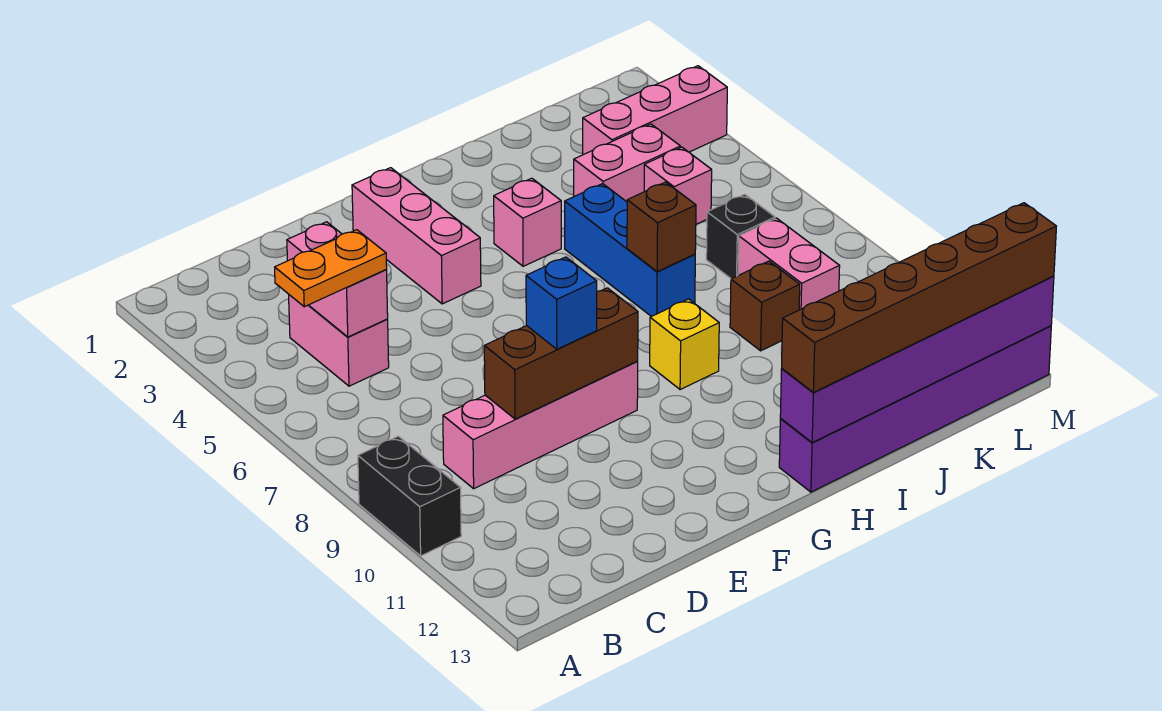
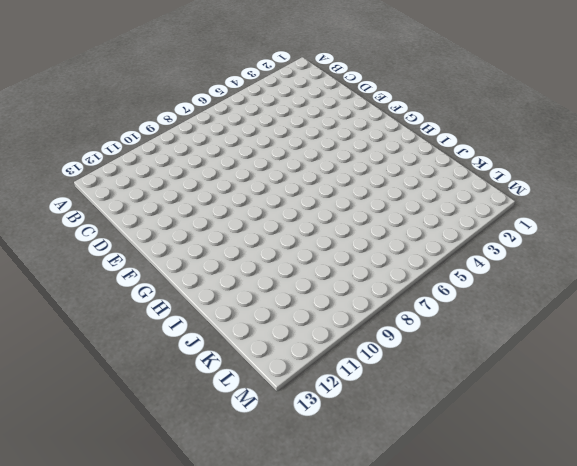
none -> black brick A9:A10 level 1
none -> pink brick C4:C5 level 1
none -> pink brick C9:F9 level 1

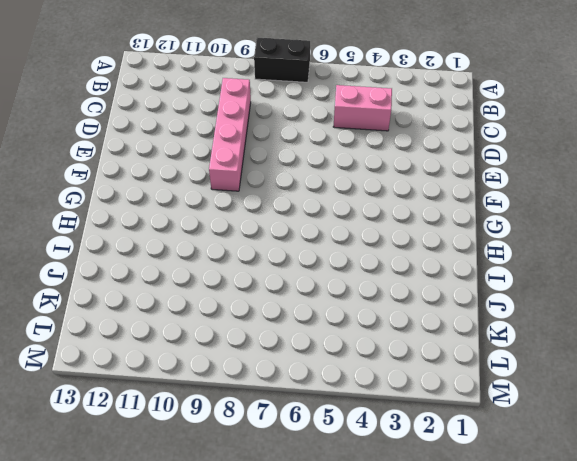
black brick A7:A8 level 1 -> black brick A9:A10 level 1
none -> pink brick F2:F4 level 1
none -> pink brick H4 level 1
none -> yellow brick H9 level 1

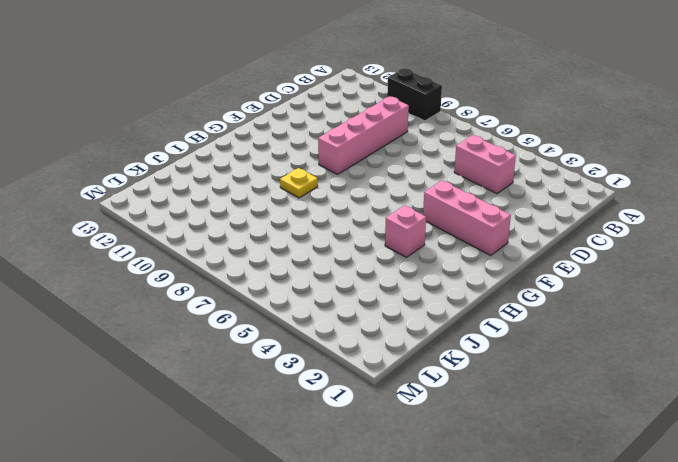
yellow plate H9 level 1 -> yellow brick H9 level 1
none -> purple brick H13:M13 level 1
none -> blue brick I5:I7 level 1
none -> pink brick J4:K4 level 1

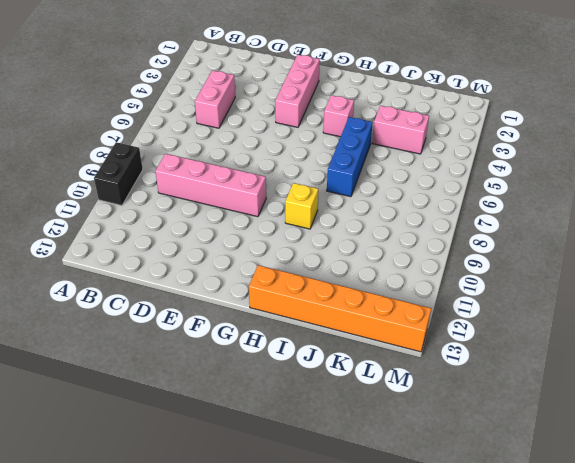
orange brick H13:M13 level 1 -> purple brick H13:M13 level 1
none -> brown brick J9 level 1
none -> pink brick K3:M3 level 1
none -> pink brick K5 level 1

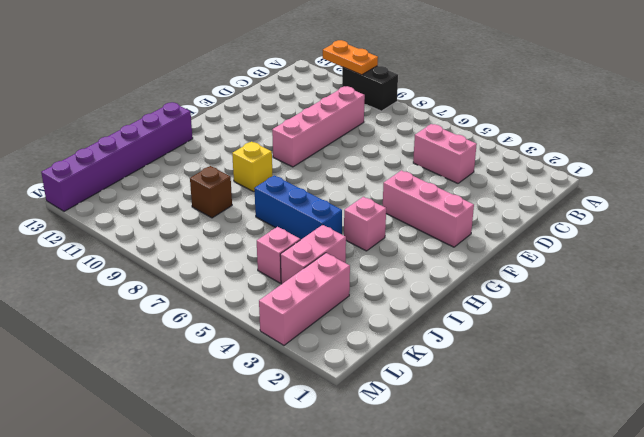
orange plate A10:A11 level 2 -> orange plate B5:C5 level 3
none -> black brick K7 level 1
none -> pink brick K8:K9 level 1
none -> pink brick C4:C5 level 2

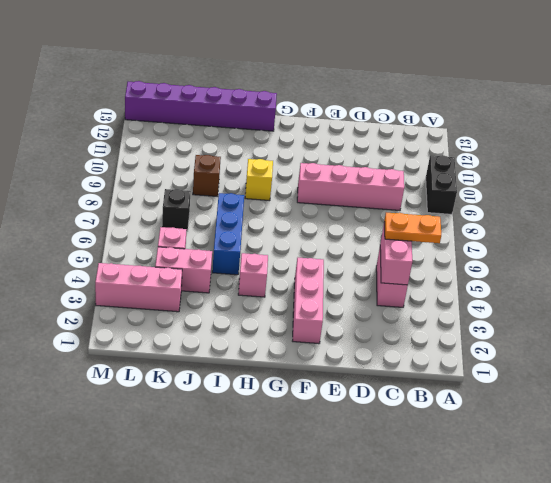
none -> pink brick K8:K9 level 1
none -> brown brick D9:F9 level 2
none -> purple brick H13:M13 level 2

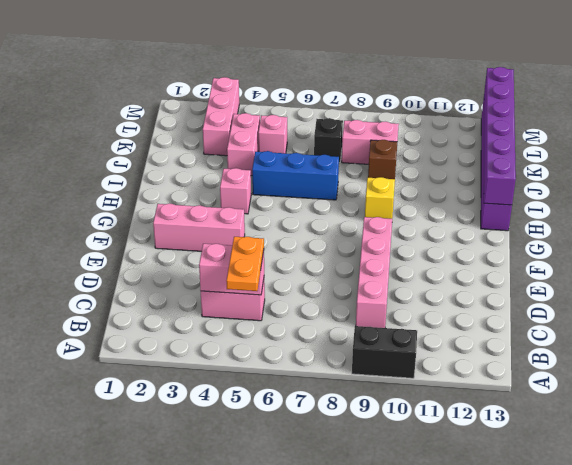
none -> brown brick D9:F9 level 2
none -> brown brick I7 level 2
none -> blue brick E9 level 3

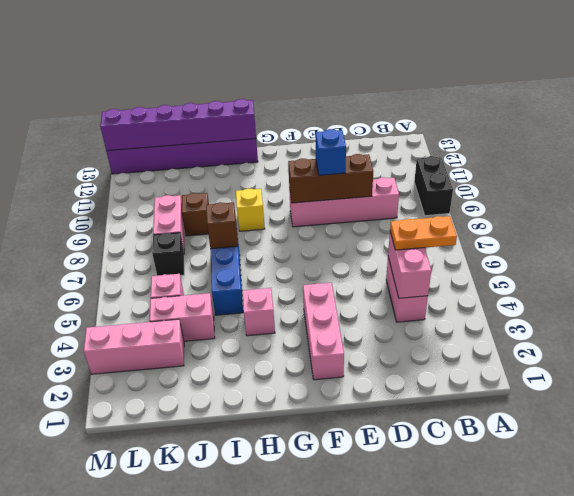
none -> brown brick H13:M13 level 3

